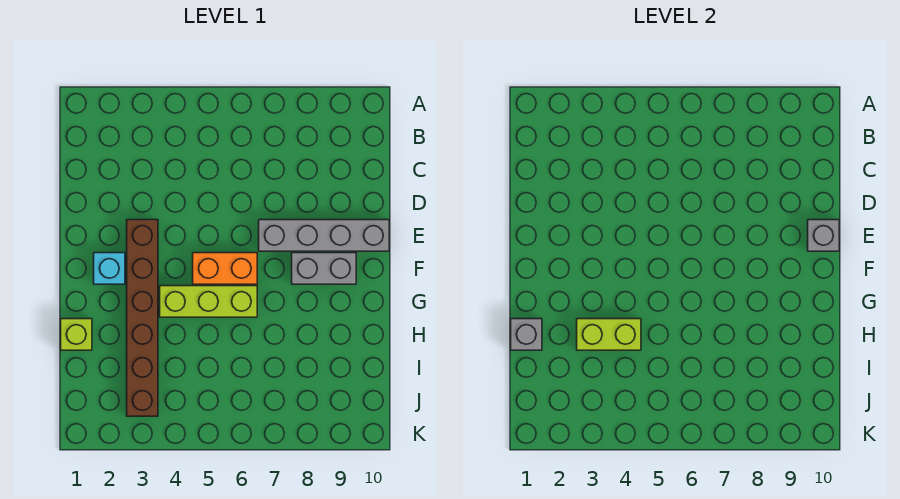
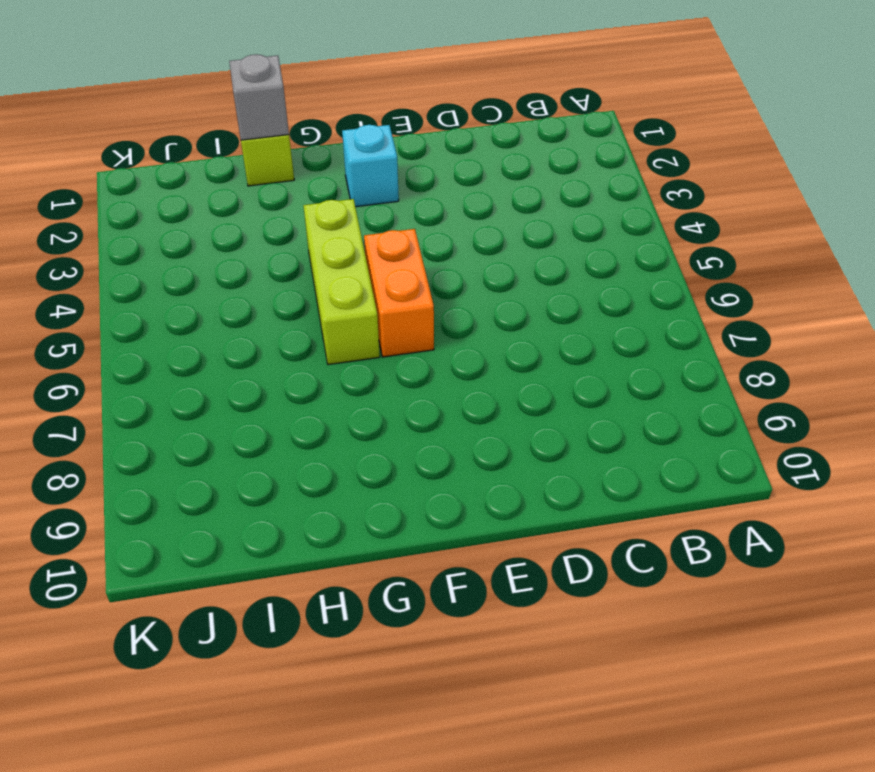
none -> brown brick E3:J3 level 1
none -> grey brick E7:E10 level 1

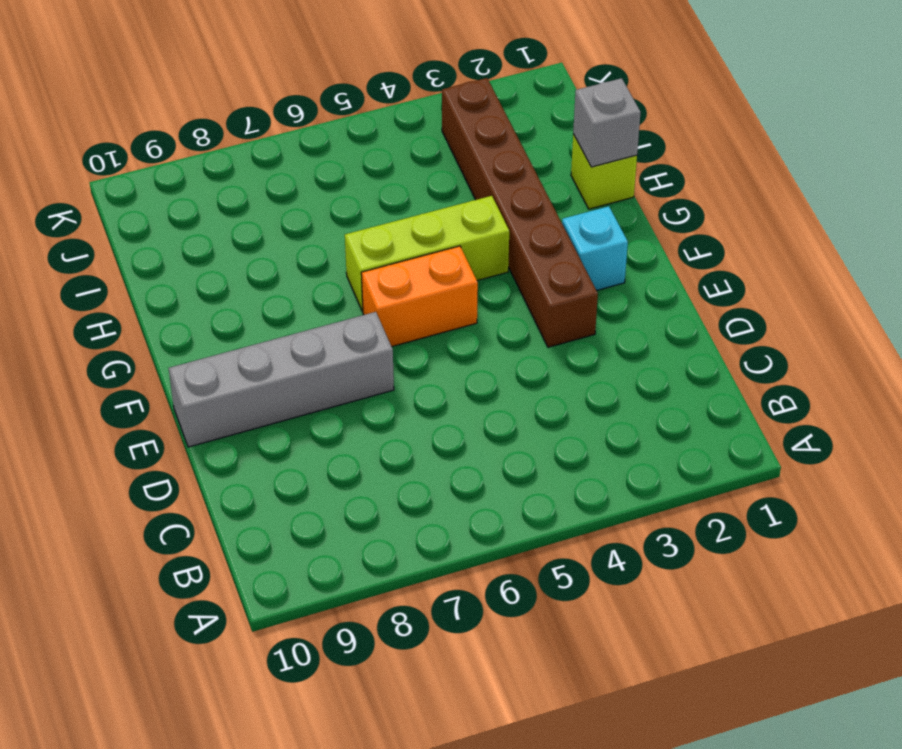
none -> grey brick F8:F9 level 1
none -> grey brick E10 level 2

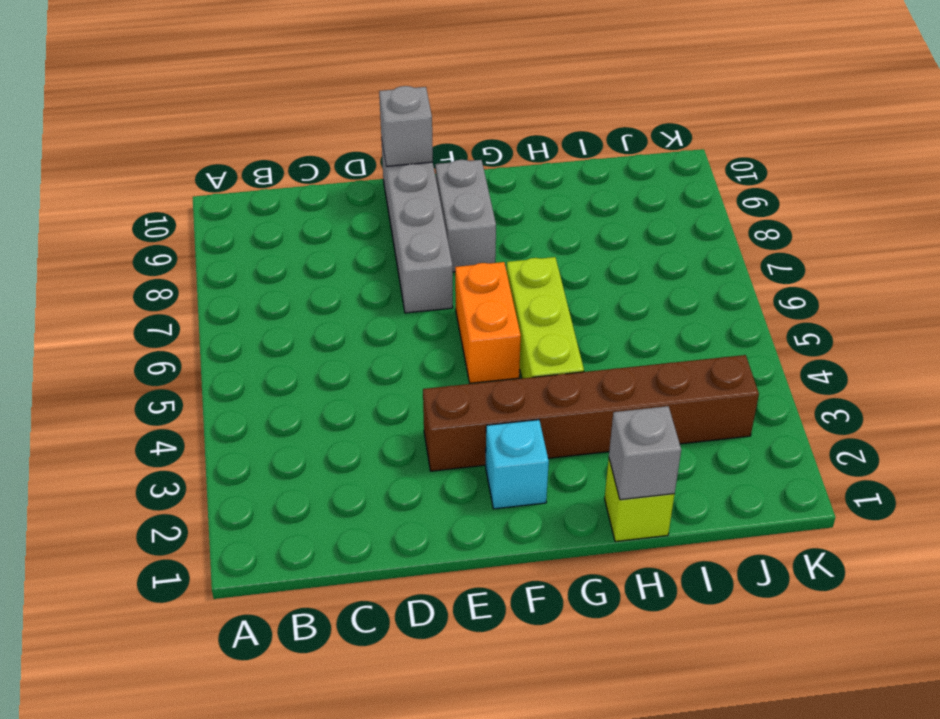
none -> lime brick H3:H4 level 2

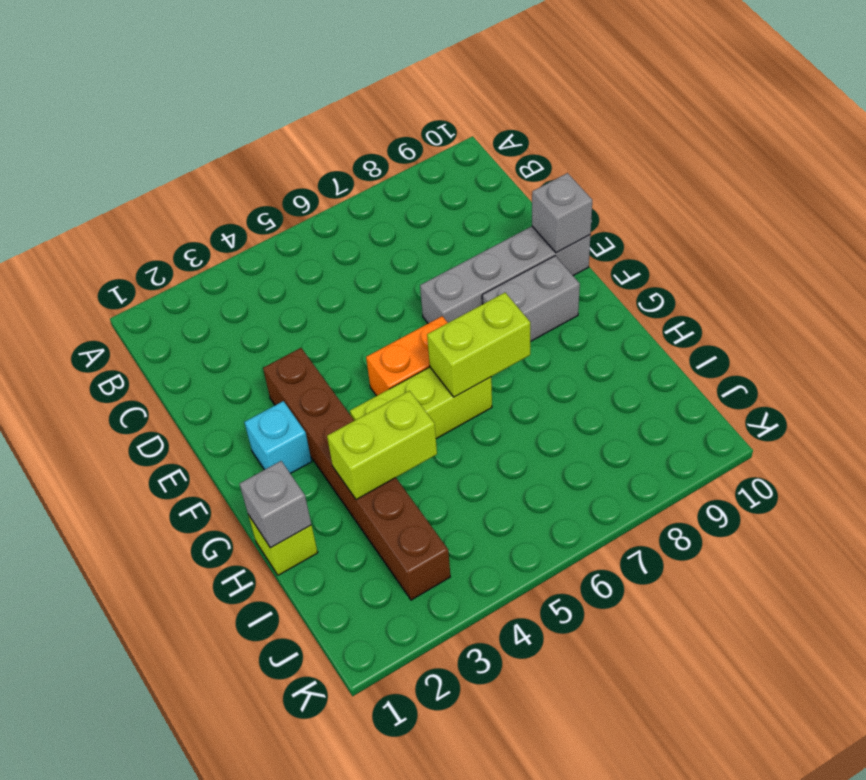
lime brick G6:G7 level 2 -> none

